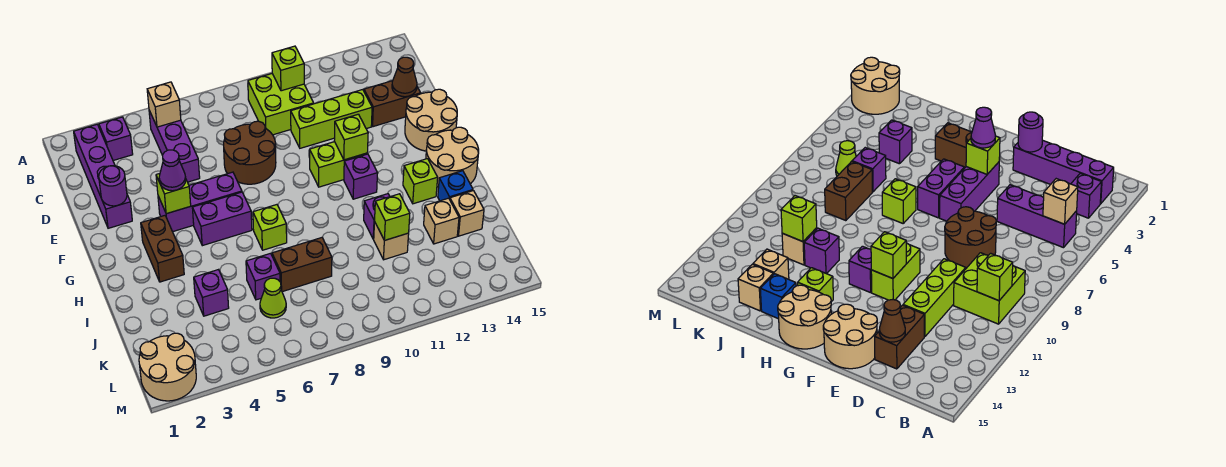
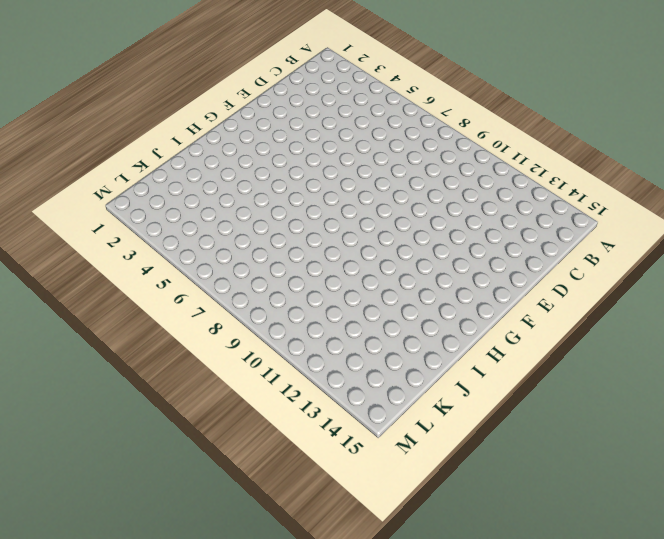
none -> purple brick B2:E2 level 1
none -> purple brick B3 level 1
none -> purple brick B5:D5 level 1
none -> lime brick B9:C10 level 1

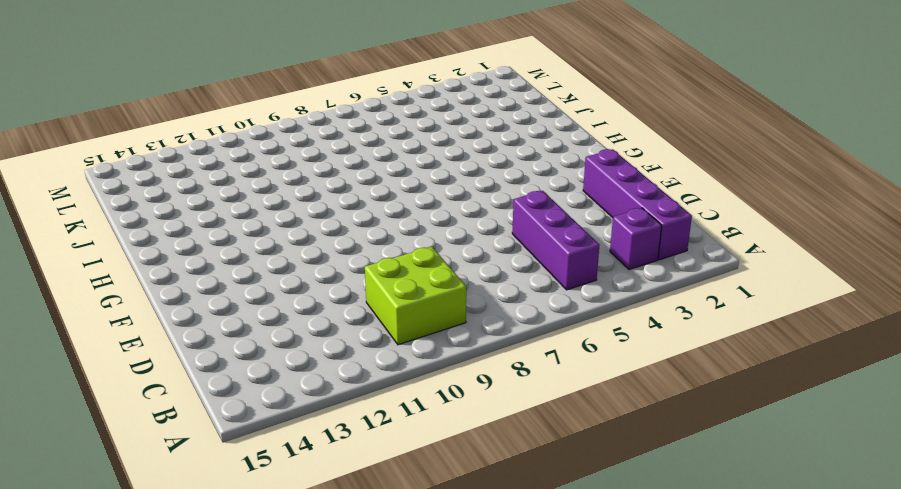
none -> brown round brick D7:E8 level 1
none -> lime brick D10:D12 level 1
none -> brown brick D13:D14 level 1
none -> tan round brick E14:F15 level 1

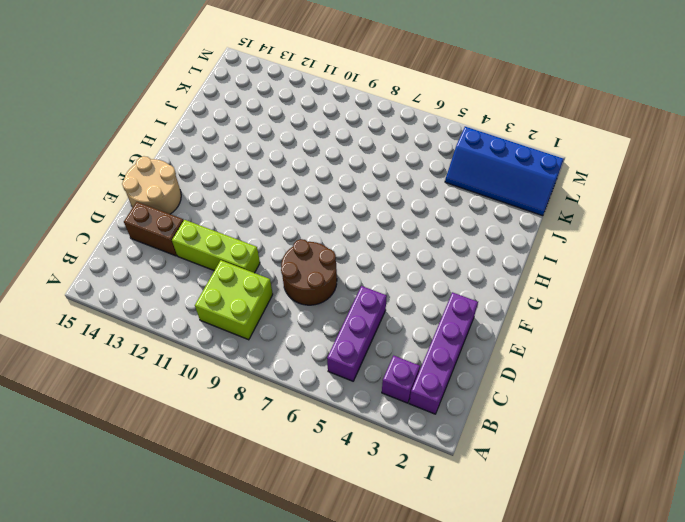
blue slope K1:L4 level 1 top L -> tan round brick L1:M2 level 1
none -> purple brick F4:F6 level 1
none -> lime brick F10:F11 level 1
none -> brown brick G3:H3 level 1
none -> purple brick G5:G6 level 1

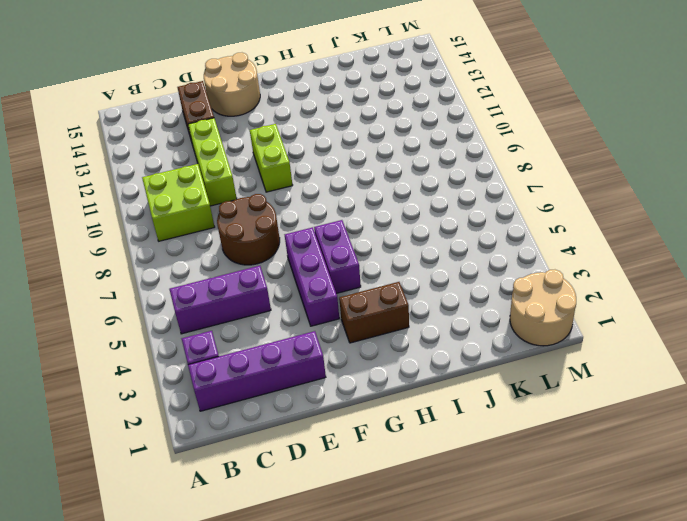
none -> purple brick G11 level 1
none -> tan round brick G14:H15 level 1
none -> lime brick H7 level 1
none -> lime brick H13 level 1

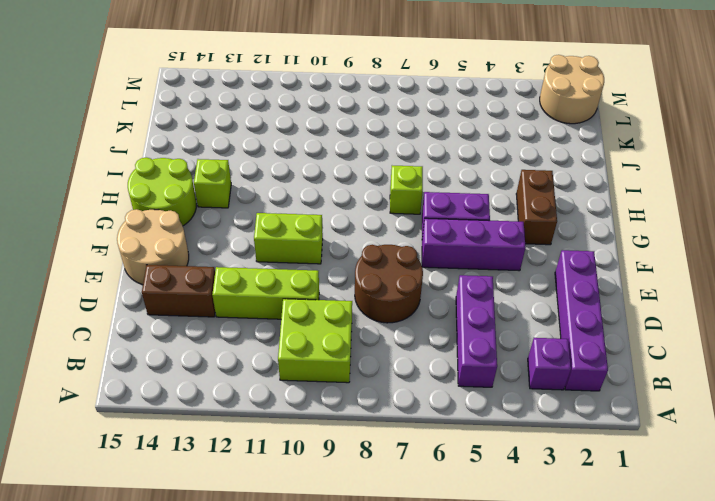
lime round brick G14:H15 level 1 -> tan round brick G14:H15 level 1
none -> purple brick G11 level 1
none -> purple brick I11 level 1
none -> blue brick I14 level 1
none -> purple brick J4 level 1

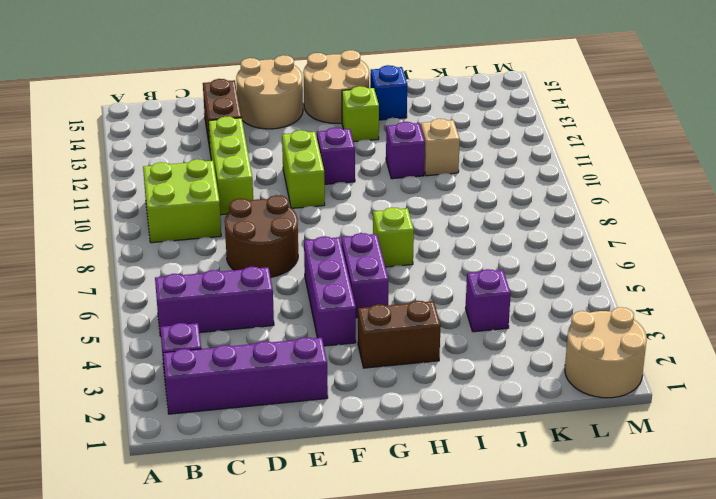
none -> purple brick J6 level 1
none -> brown brick J7:J8 level 1
none -> tan brick J13 level 1
none -> tan brick J14 level 1

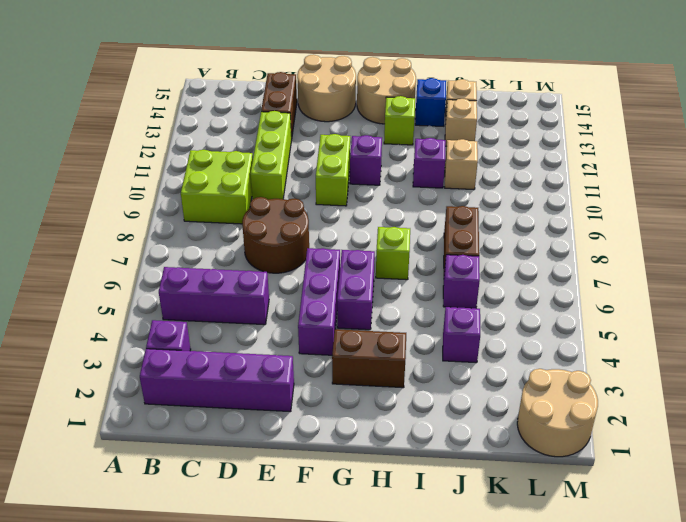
none -> lime cone K6 level 1
none -> tan brick B5 level 2
none -> lime brick B10 level 2
none -> brown cone D14 level 2

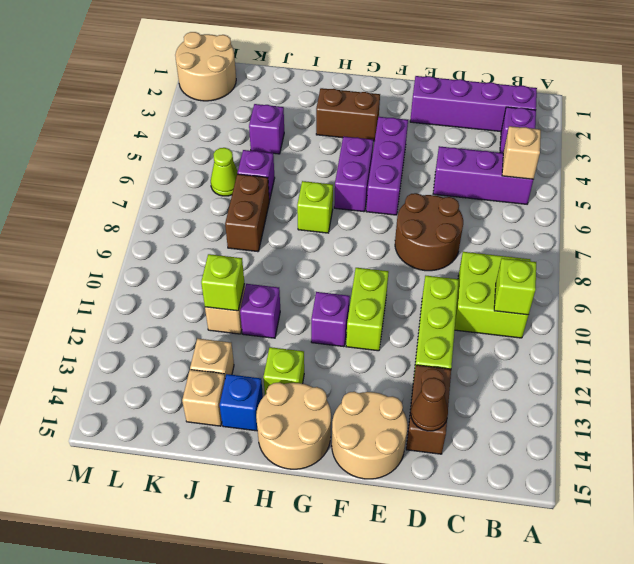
none -> purple round brick E2 level 2
none -> lime brick F4 level 2
none -> lime brick F11 level 2
none -> purple cone F4 level 3

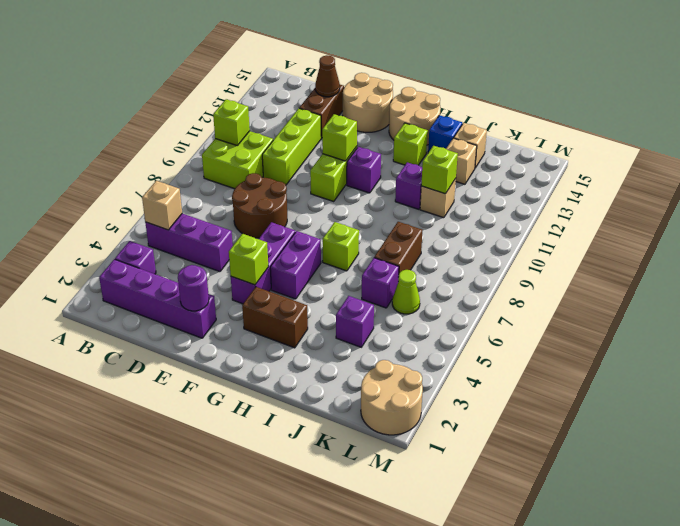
none -> purple cone F4 level 3

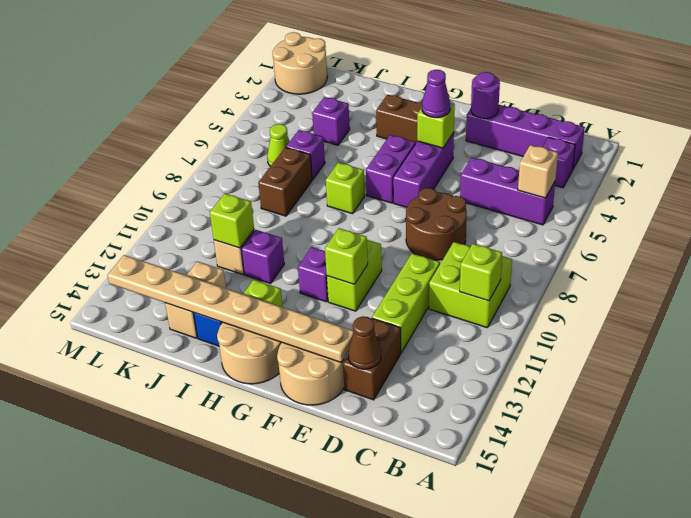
tan plate E14:L14 level 2 -> none

